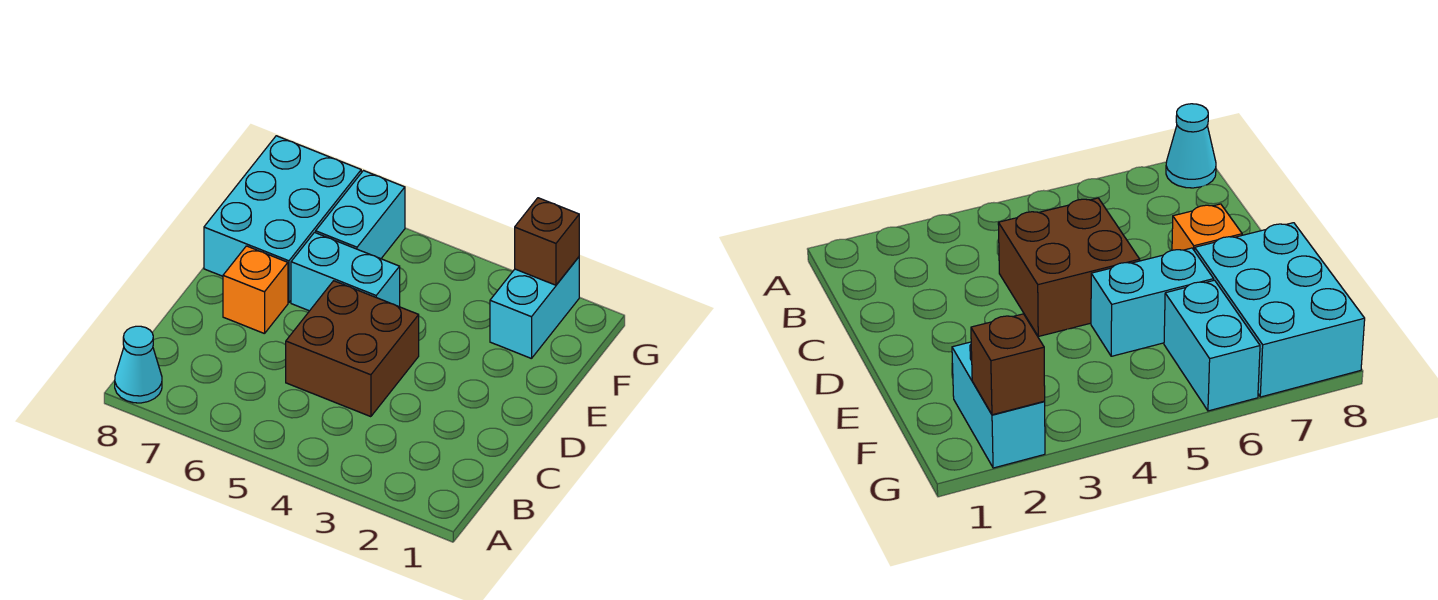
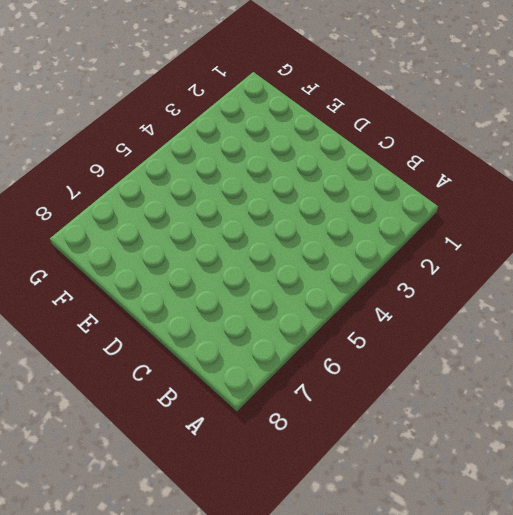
none -> cyan cone A8 level 1
none -> brown brick C4:D5 level 1

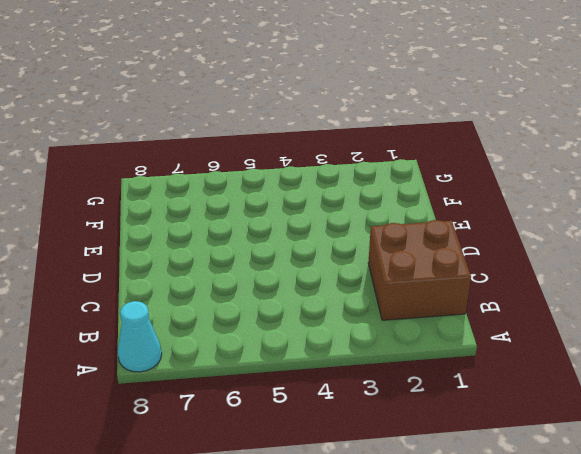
brown brick B1:C2 level 1 -> brown brick C4:D5 level 1
none -> orange brick D7 level 1
none -> cyan brick E5:E6 level 1

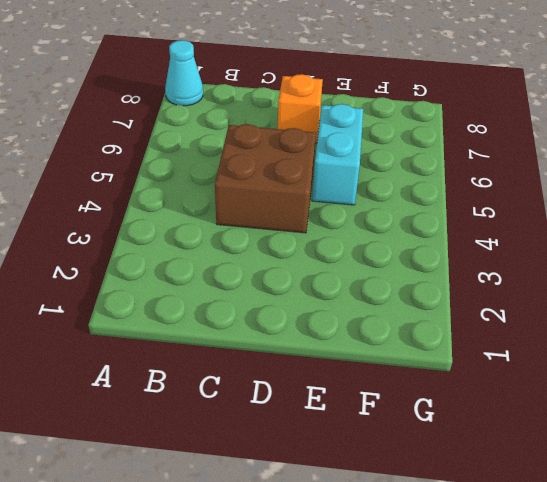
none -> cyan brick E7:G8 level 1
none -> cyan brick F2:G2 level 1

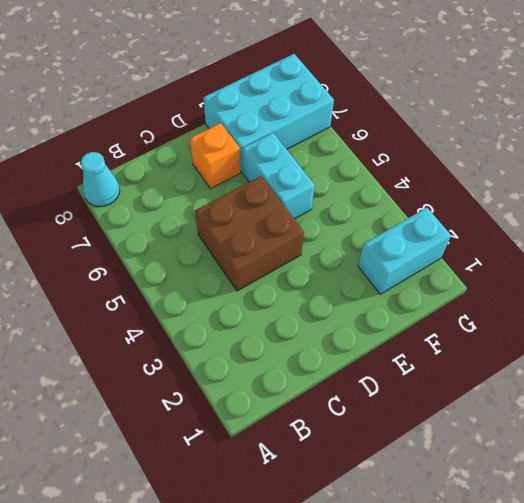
none -> cyan brick F6:G6 level 1
none -> brown brick G2 level 2

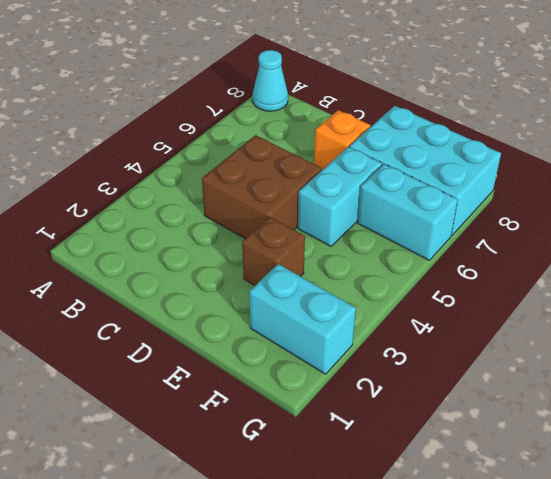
brown brick E3 level 1 -> brown brick G2 level 2

